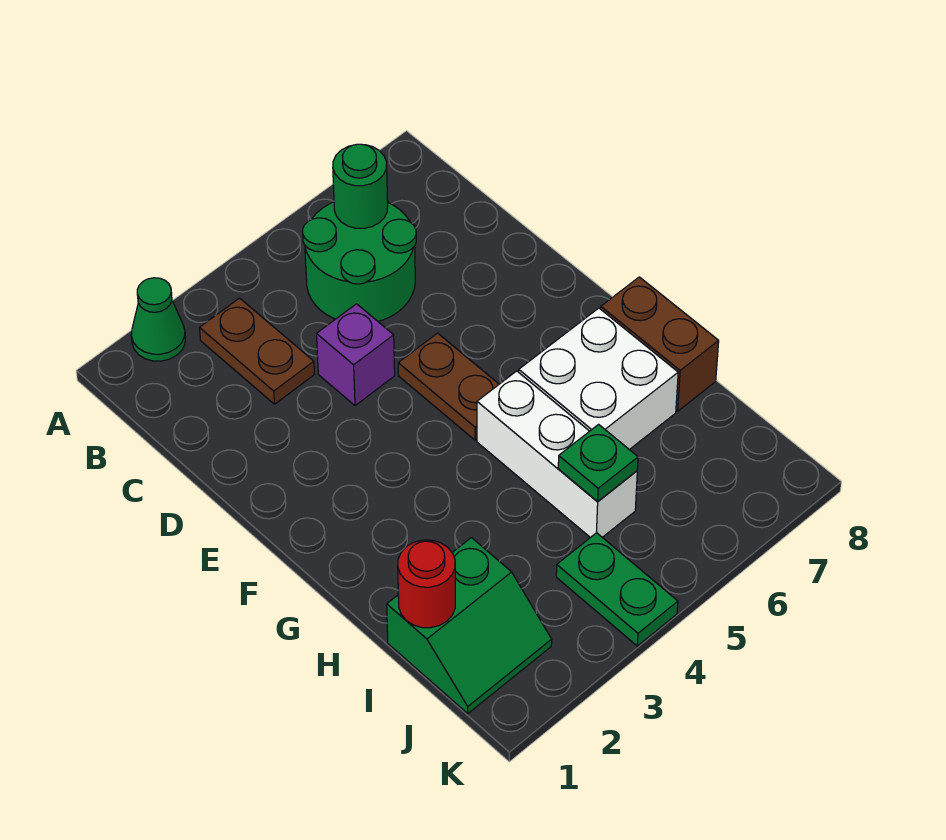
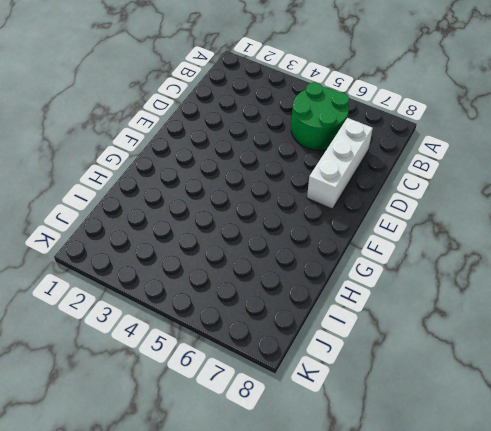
white brick C7:E7 level 1 -> white brick G5:I5 level 1
none -> green cone A2 level 1
none -> brown plate B3:C3 level 1
none -> purple brick D4 level 1

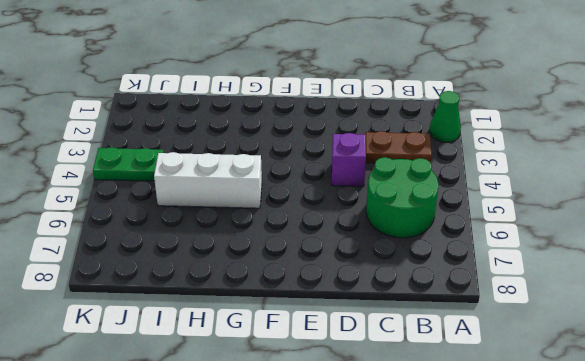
none -> brown plate E5:F5 level 1
none -> white brick G6:H7 level 1
none -> brown brick G8:H8 level 1

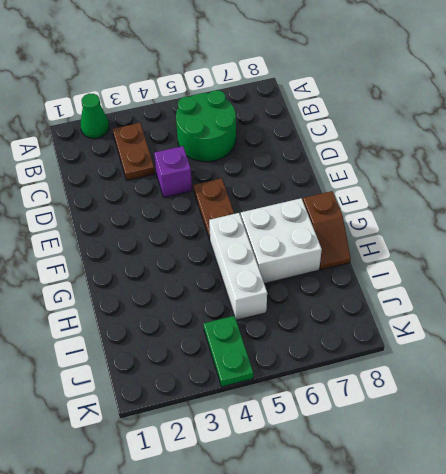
brown slope G8:H8 level 1 top G -> brown brick G8:H8 level 1
none -> green slope I1:J2 level 1 top I
none -> green round brick B6 level 2
none -> red round brick I1 level 2

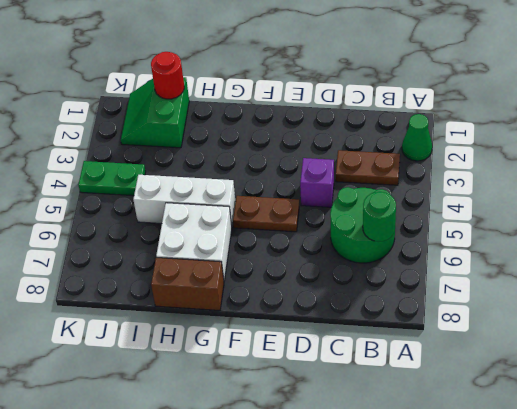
none -> green plate I5 level 2

